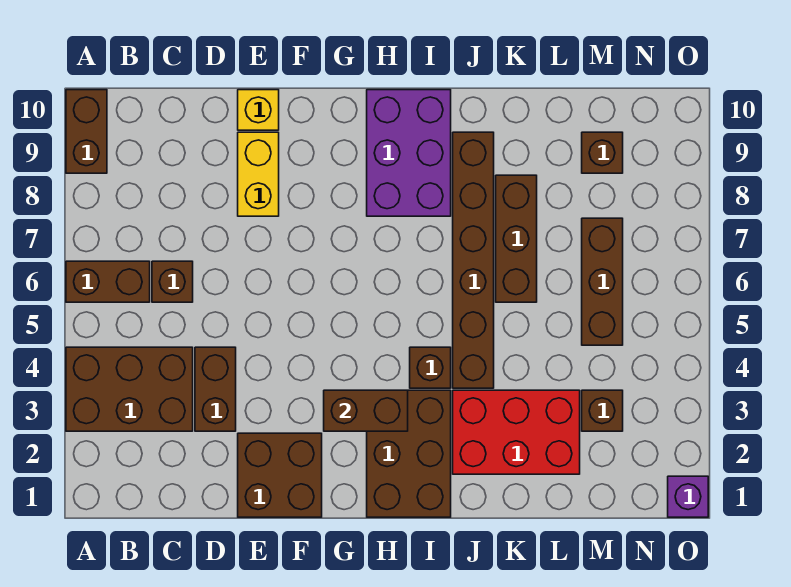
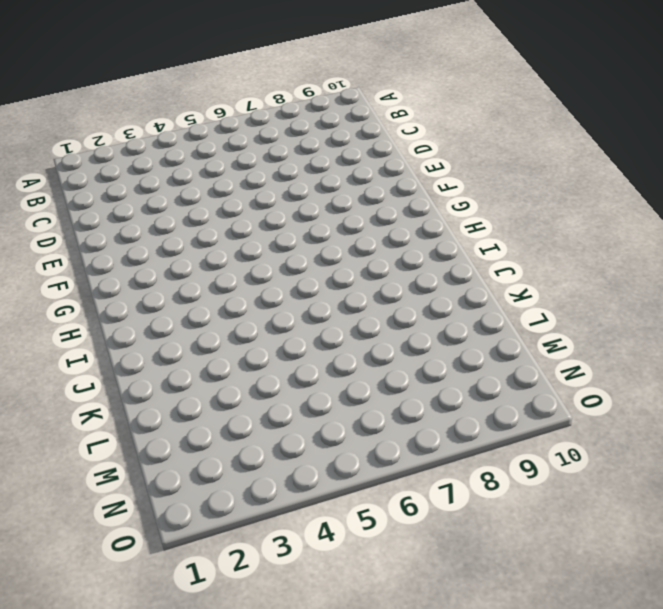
none -> brown brick A3:C4 level 1
none -> brown brick A6:B6 level 1
none -> brown brick A9:A10 level 1

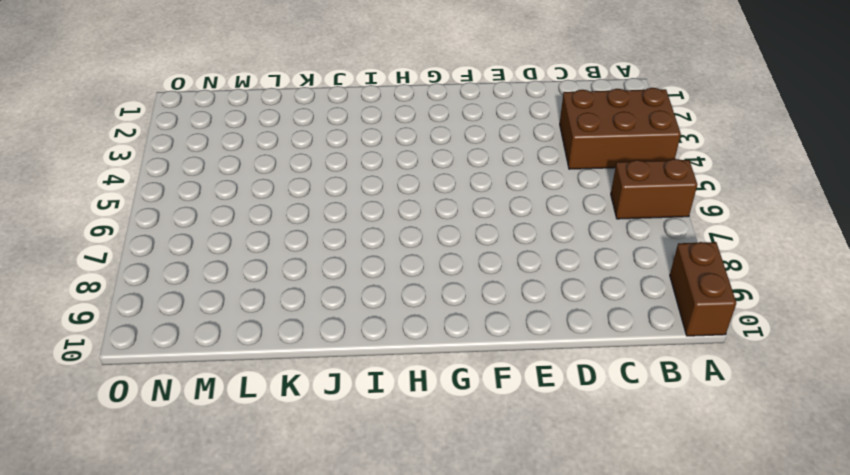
none -> brown brick C6 level 1
none -> brown brick D3:D4 level 1
none -> brown brick E1:F2 level 1

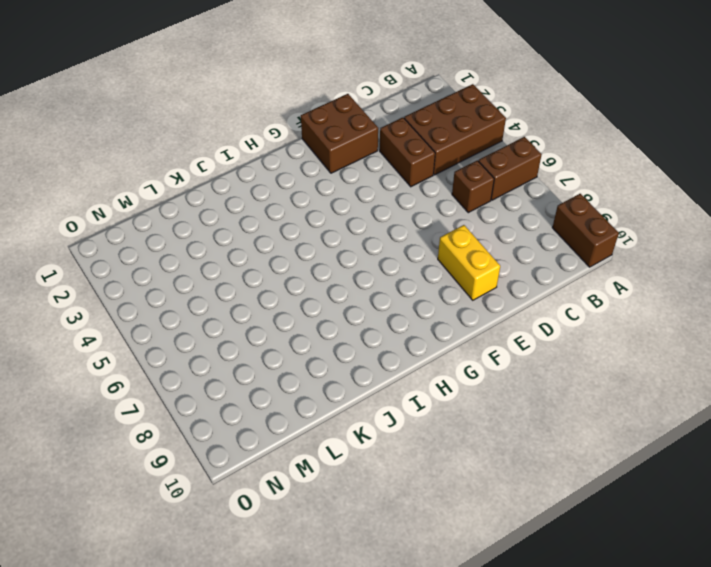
none -> yellow brick E10 level 1
none -> brown brick H1:I3 level 1
none -> purple brick H8:I10 level 1

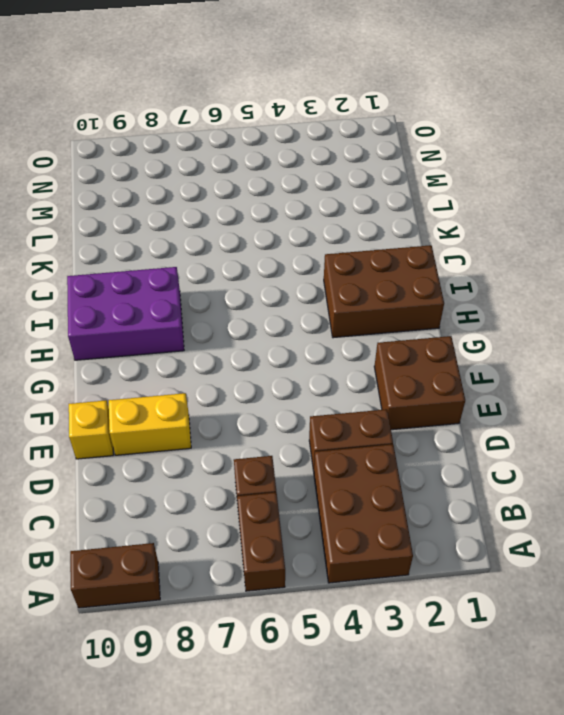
none -> brown brick I4 level 1
none -> red brick J2:L3 level 1
none -> brown brick J4:J9 level 1

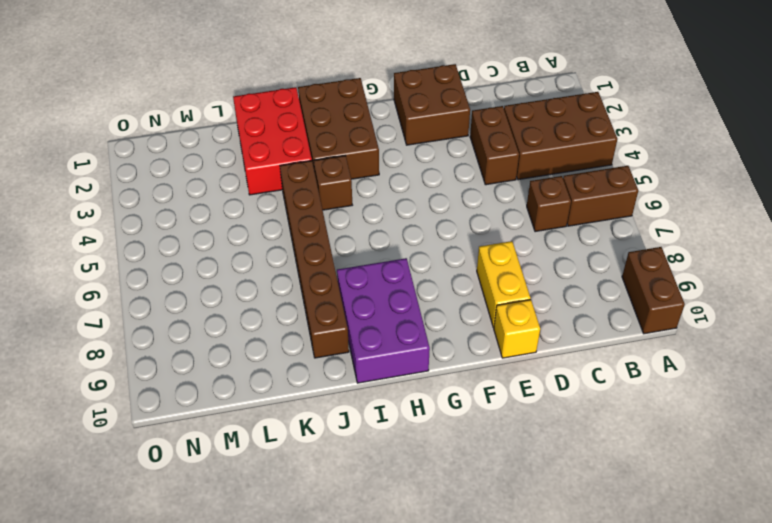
red brick J1:K3 level 1 -> red brick J2:L3 level 1
none -> brown brick K6:K8 level 1
none -> brown brick M3 level 1
none -> brown brick M5:M7 level 1

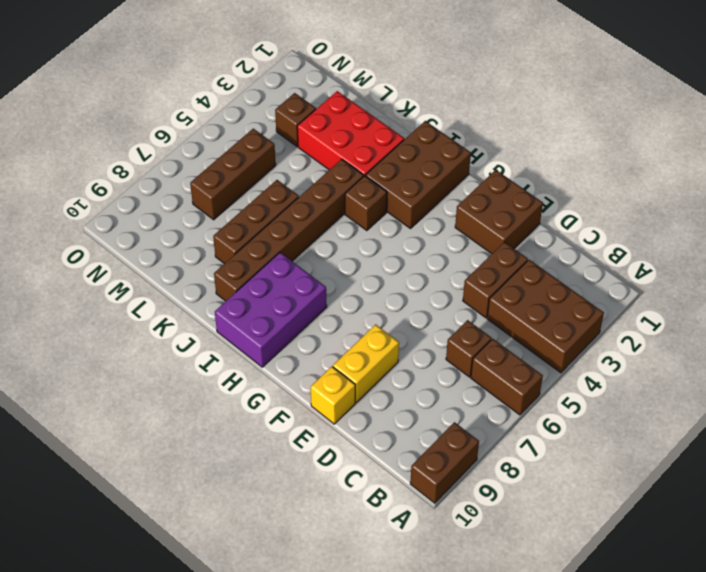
none -> brown brick M9 level 1
none -> purple brick O1 level 1
none -> brown brick G3:H3 level 2

